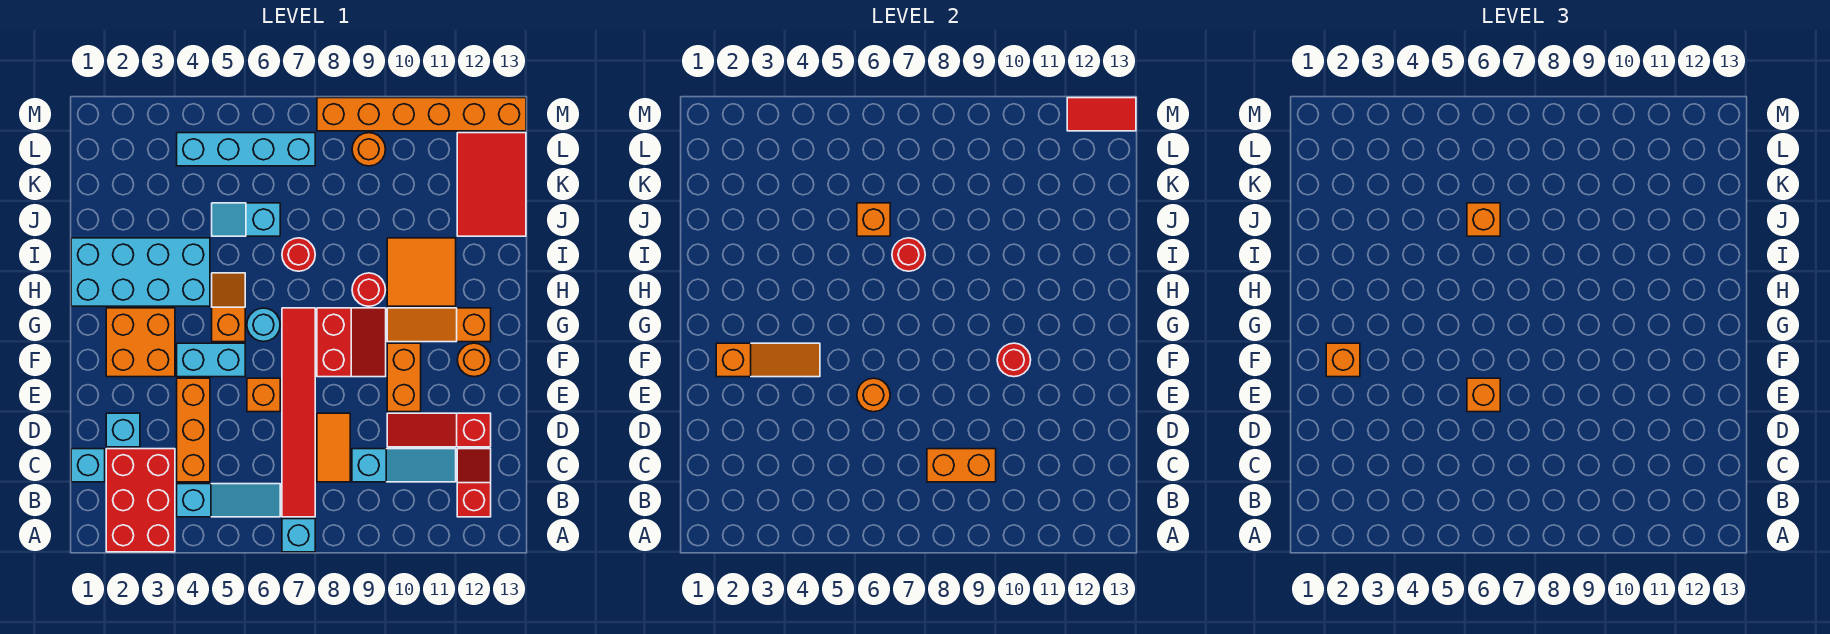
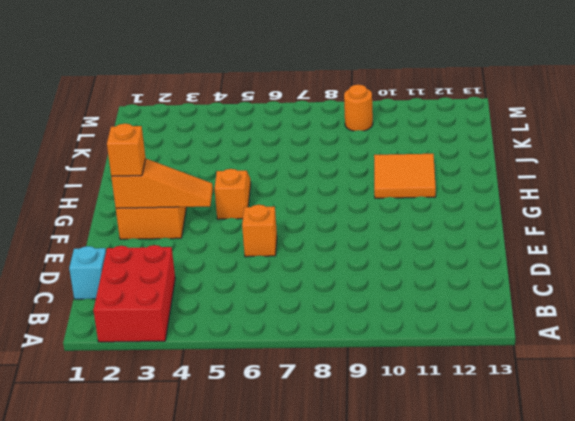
none -> cyan brick A7 level 1
none -> cyan slope B4:B6 level 1 top 4
none -> red tile B7:G7 level 1
none -> red slope B12:C12 level 1 top B

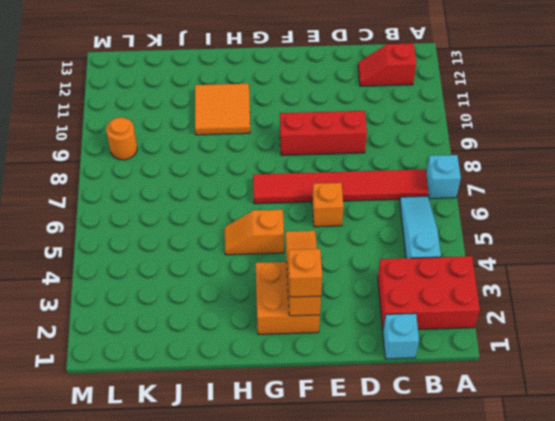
red brick D9:F9 level 1 -> red slope F8:G9 level 1 top 8
none -> orange brick C4:E4 level 1
none -> orange tile C8:D8 level 1
none -> cyan slope C9:C11 level 1 top 9
none -> cyan brick D2 level 1

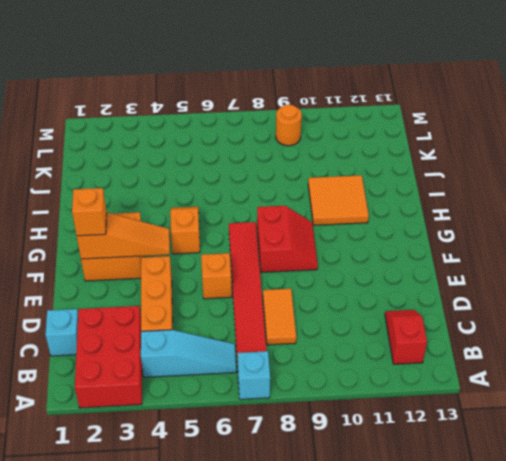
none -> cyan slope C9:C11 level 1 top 9
none -> cyan brick D2 level 1
none -> red slope D10:D12 level 1 top 12
none -> orange brick E10:F10 level 1

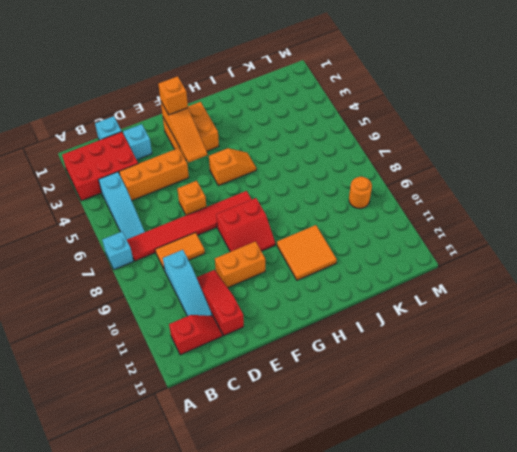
none -> cyan brick F4:F5 level 1
none -> orange round brick F12 level 1
none -> cyan round brick G6 level 1
none -> orange slope G10:G12 level 1 top 12

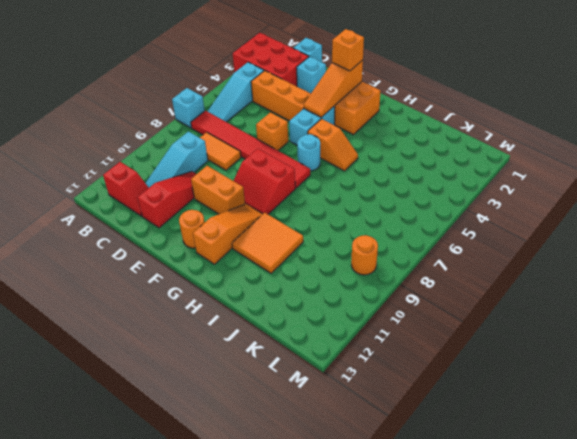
none -> cyan brick H1:I4 level 1
none -> red round brick H9 level 1
none -> red round brick I7 level 1
none -> cyan slope J5:J6 level 1 top 6

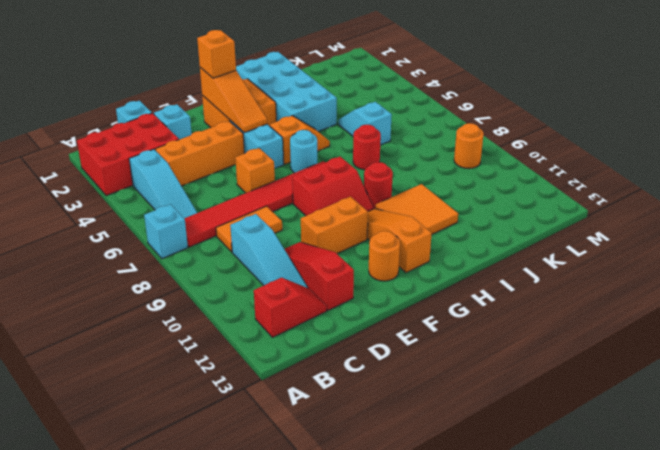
none -> red tile J12:L13 level 1
none -> cyan brick L4:L7 level 1
none -> orange brick M8:M13 level 1
none -> orange brick C8:C9 level 2

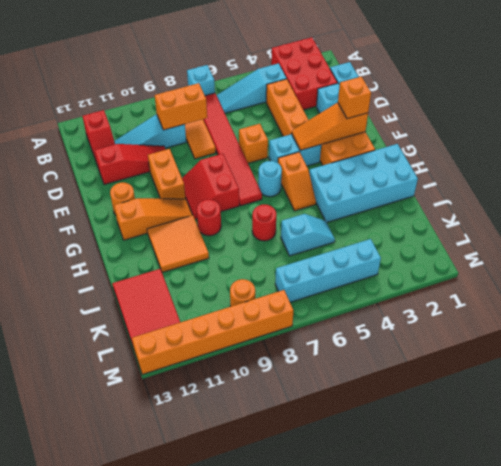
none -> orange round brick E6 level 2
none -> red round brick F10 level 2
none -> red round brick I7 level 2
none -> orange brick J6 level 2

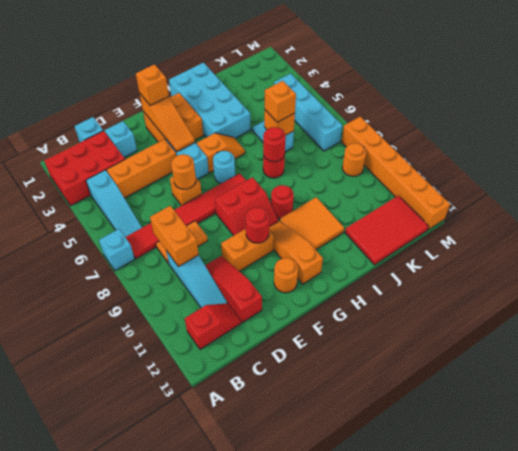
none -> red tile M12:M13 level 2
none -> orange brick E6 level 3

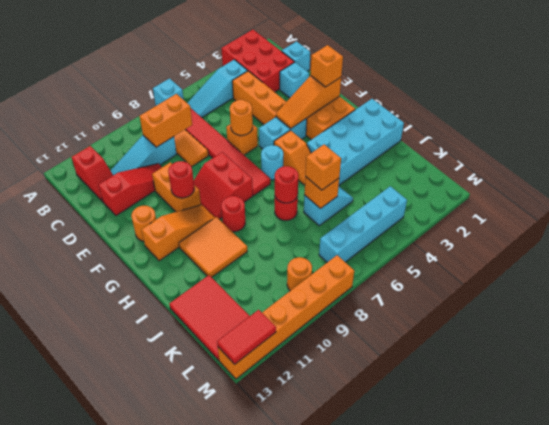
none -> orange brick E6 level 3

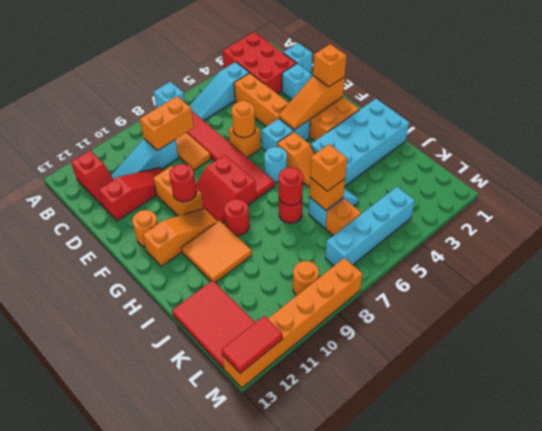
orange brick K6 level 1 -> orange brick E6 level 3

